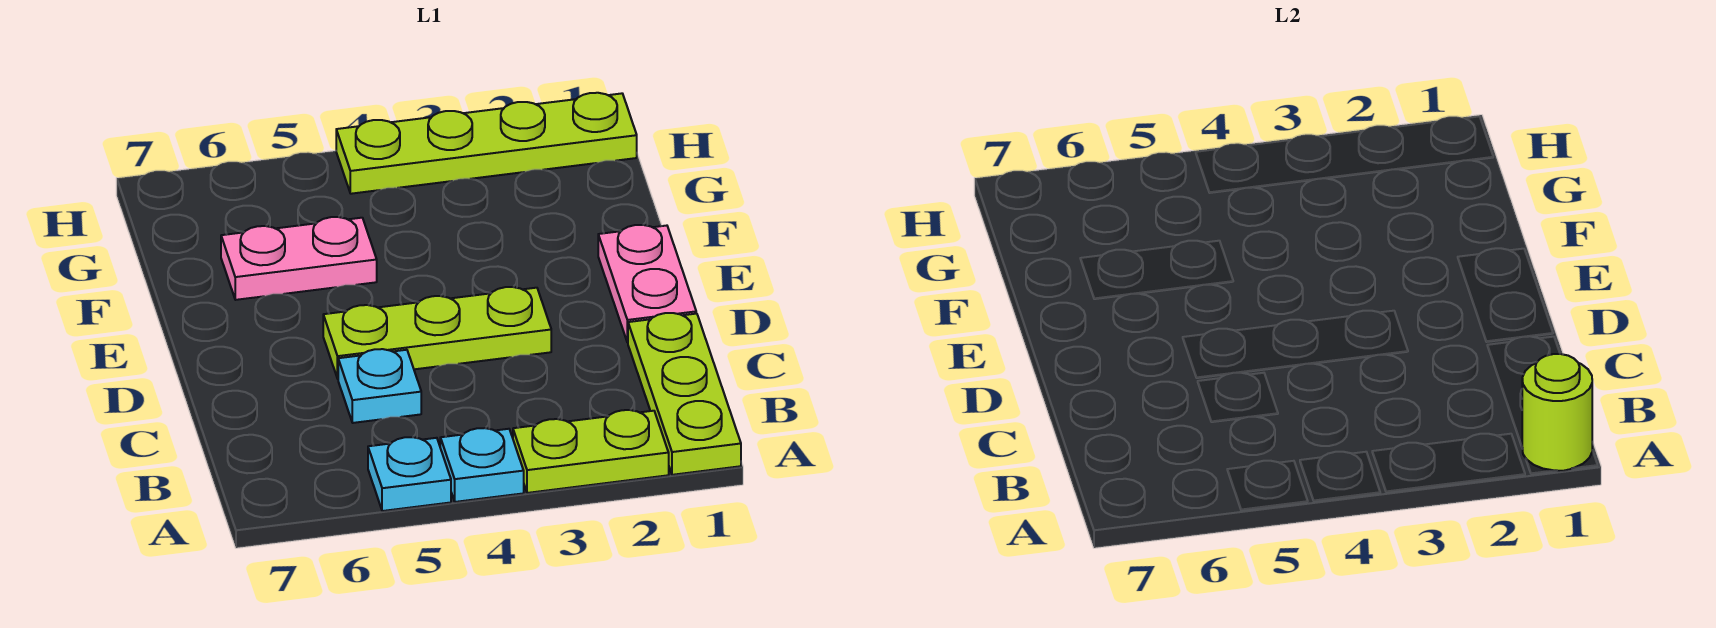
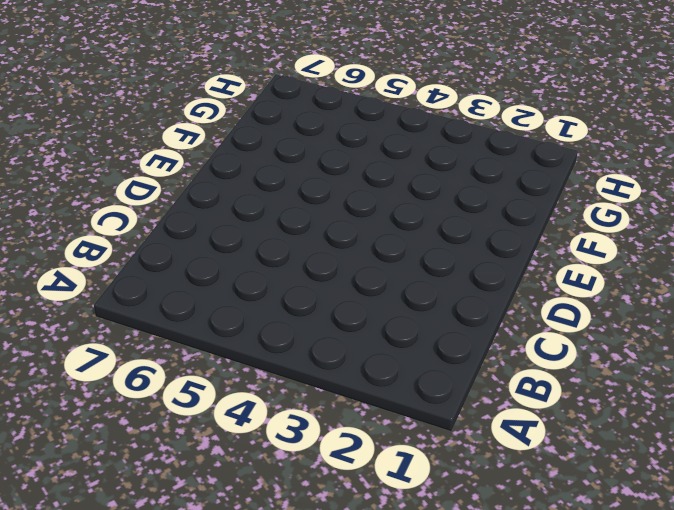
none -> lime plate A1:C1 level 1
none -> lime plate A2:A3 level 1

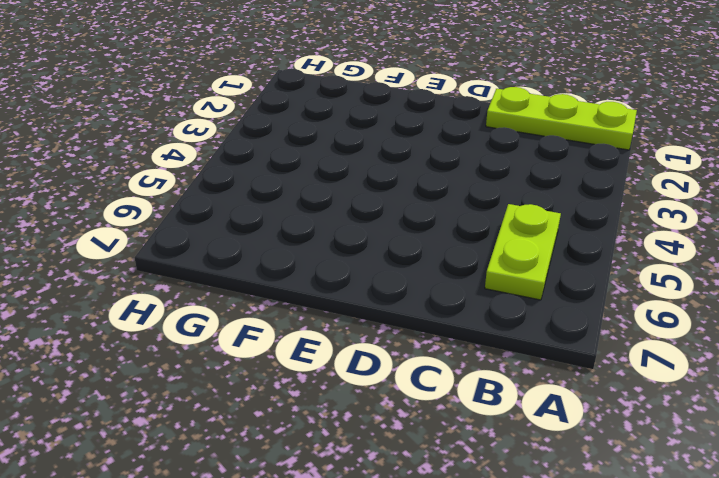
lime plate B5:B6 level 1 -> lime plate A2:A3 level 1
none -> cyan plate A4 level 1
none -> cyan plate A5 level 1

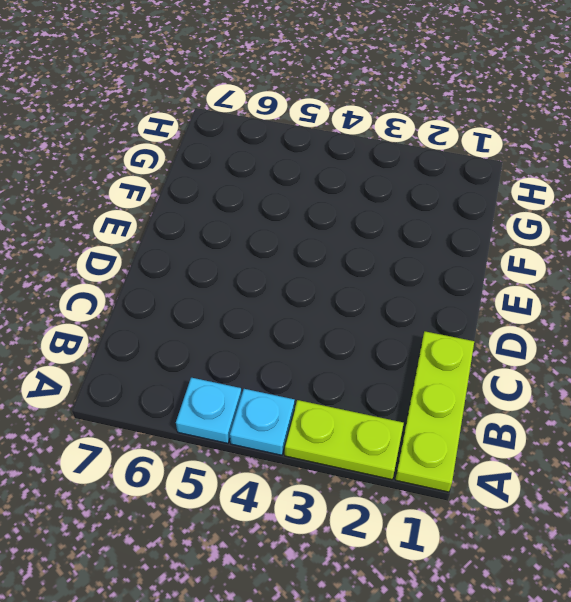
none -> cyan plate C5 level 1
none -> pink plate D1:E1 level 1

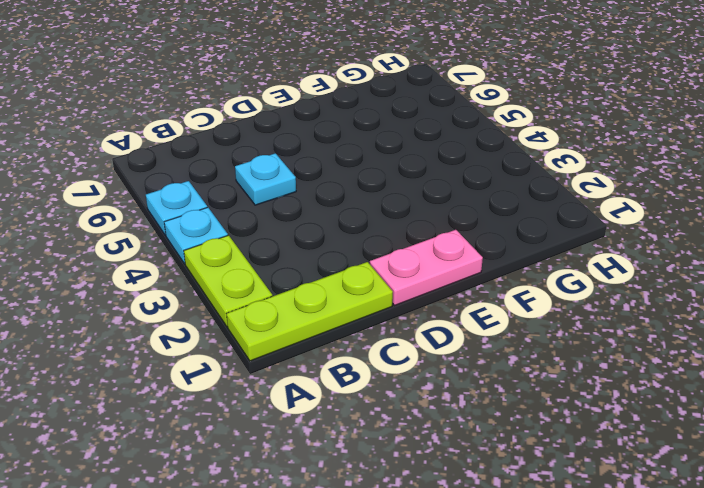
none -> lime plate D3:D5 level 1
none -> pink plate F5:F6 level 1

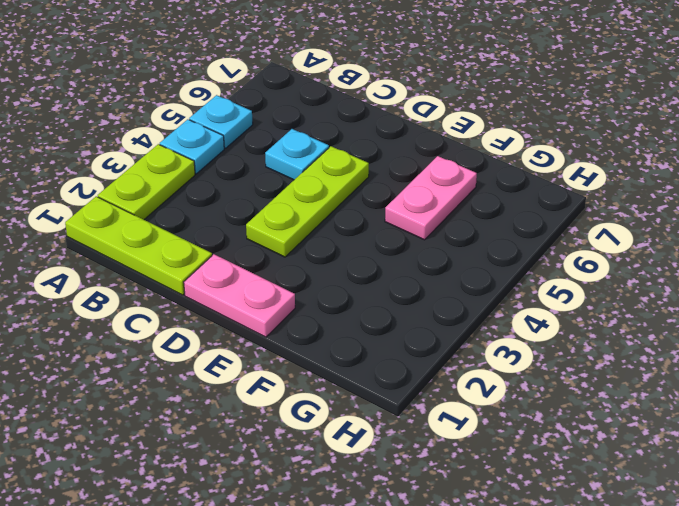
none -> lime plate H1:H4 level 1
none -> lime round brick A1 level 2

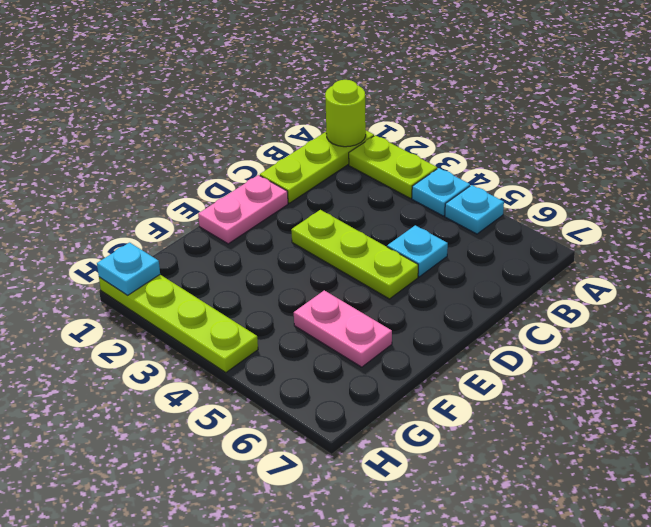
cyan plate H1 level 2 -> none

